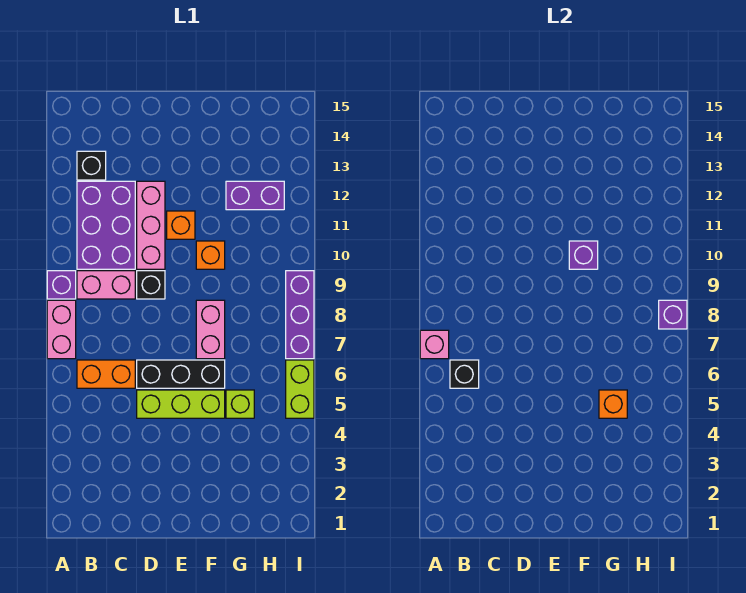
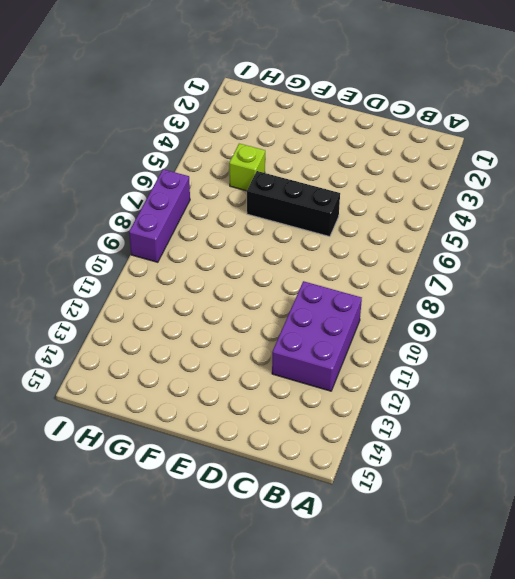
none -> pink brick A7:A8 level 1
none -> purple brick A9 level 1
none -> orange brick B6:C6 level 1

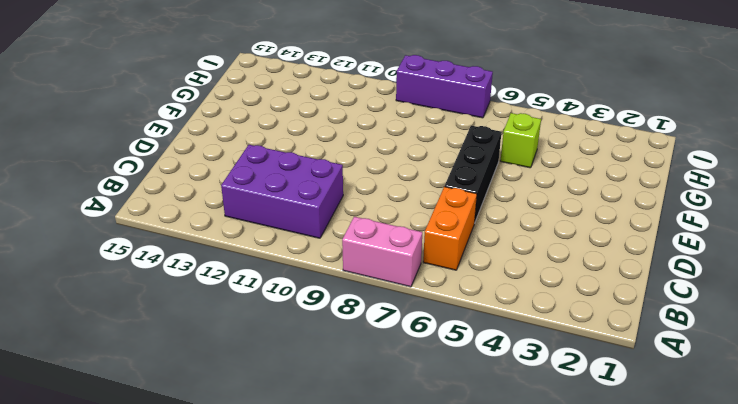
none -> purple brick A9 level 1
none -> pink brick B9:C9 level 1
none -> black brick B13 level 1

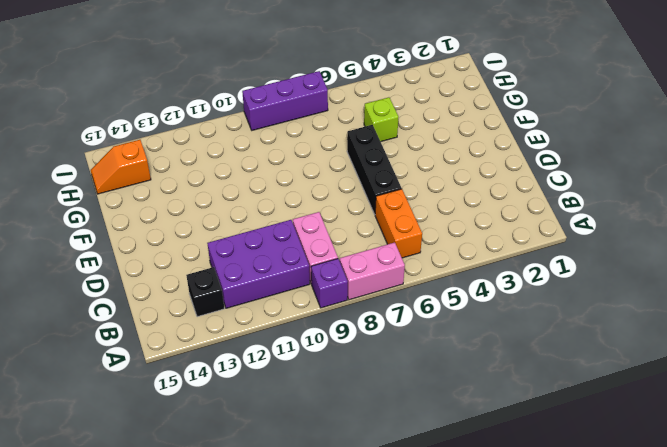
orange slope H14:H15 level 1 top 14 -> none
none -> lime brick D5:F5 level 1
none -> black brick D9 level 1
none -> pink brick D10:D12 level 1

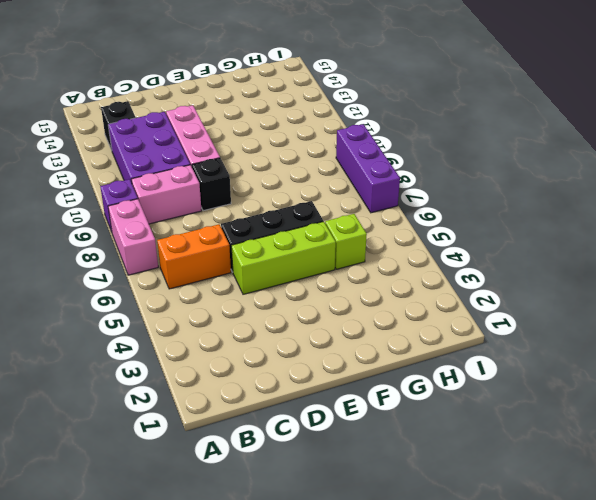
none -> orange brick E11 level 1
none -> pink brick F7:F8 level 1
none -> orange brick F10 level 1

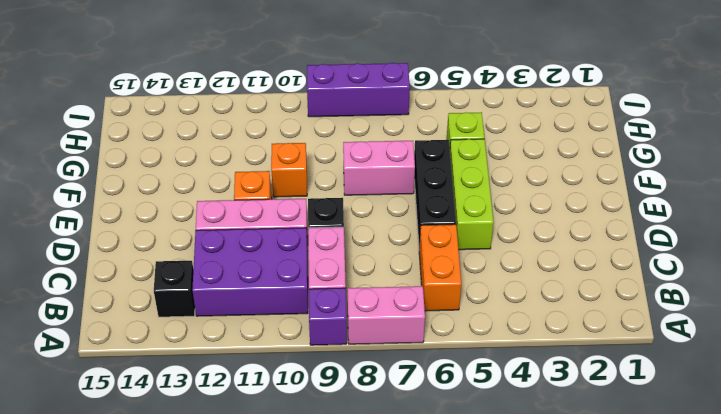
none -> purple brick G12:H12 level 1
none -> lime brick I5:I6 level 1
none -> pink brick A7 level 2

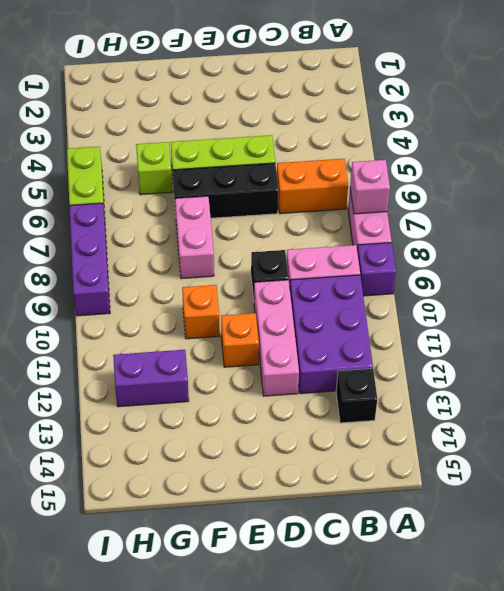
none -> black brick B6 level 2
none -> purple brick F10 level 2
none -> orange brick G5 level 2

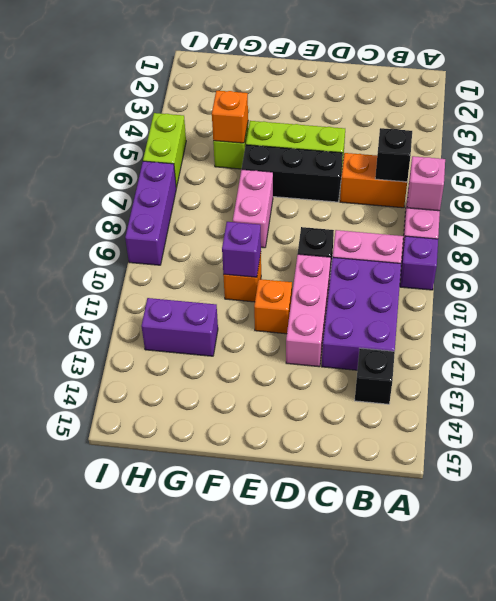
none -> purple brick I8 level 2

